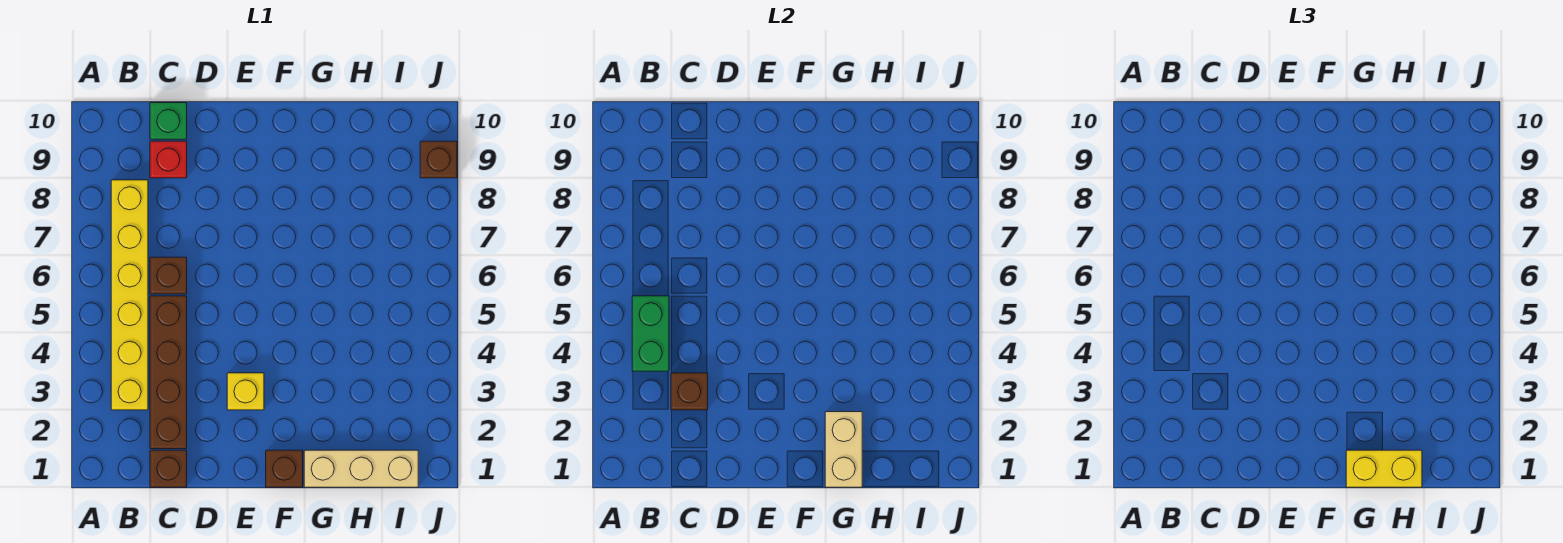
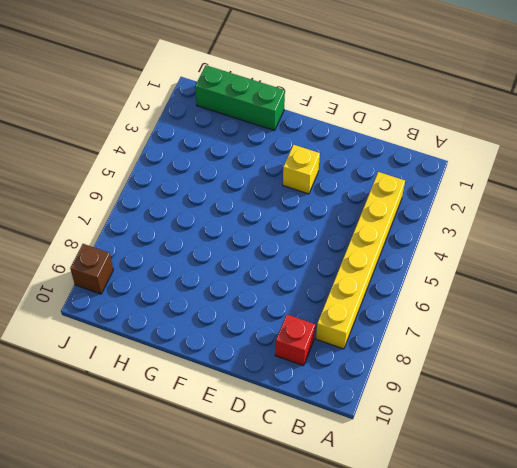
green brick G1:I1 level 1 -> tan brick G1:I1 level 1
none -> brown brick C1 level 1
none -> brown brick C2:C5 level 1
none -> brown brick C6 level 1

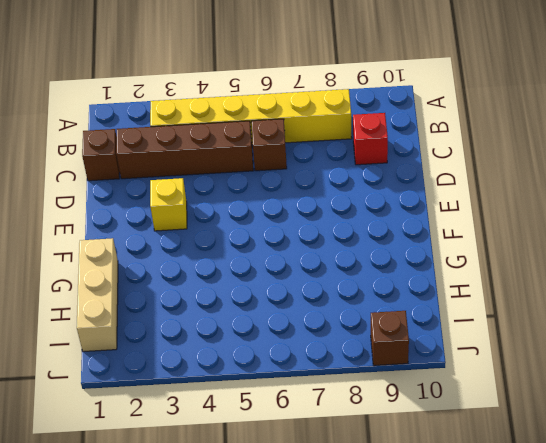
none -> green brick C10 level 1
none -> brown brick F1 level 1
none -> green brick B4:B5 level 2

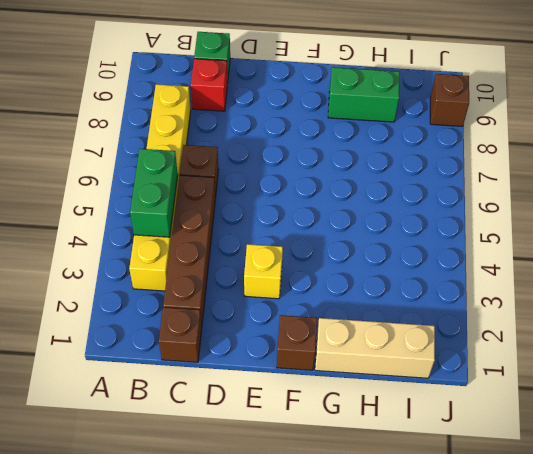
green brick G9:H9 level 1 -> none
none -> brown brick C3 level 2
none -> tan brick G1:G2 level 2
none -> yellow brick G1:H1 level 3

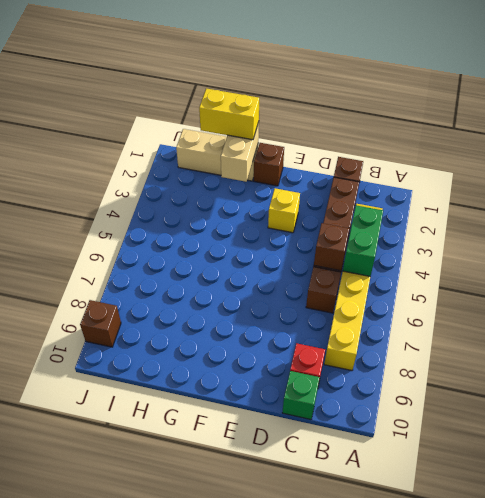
brown brick C5 level 2 -> brown brick C3 level 2

